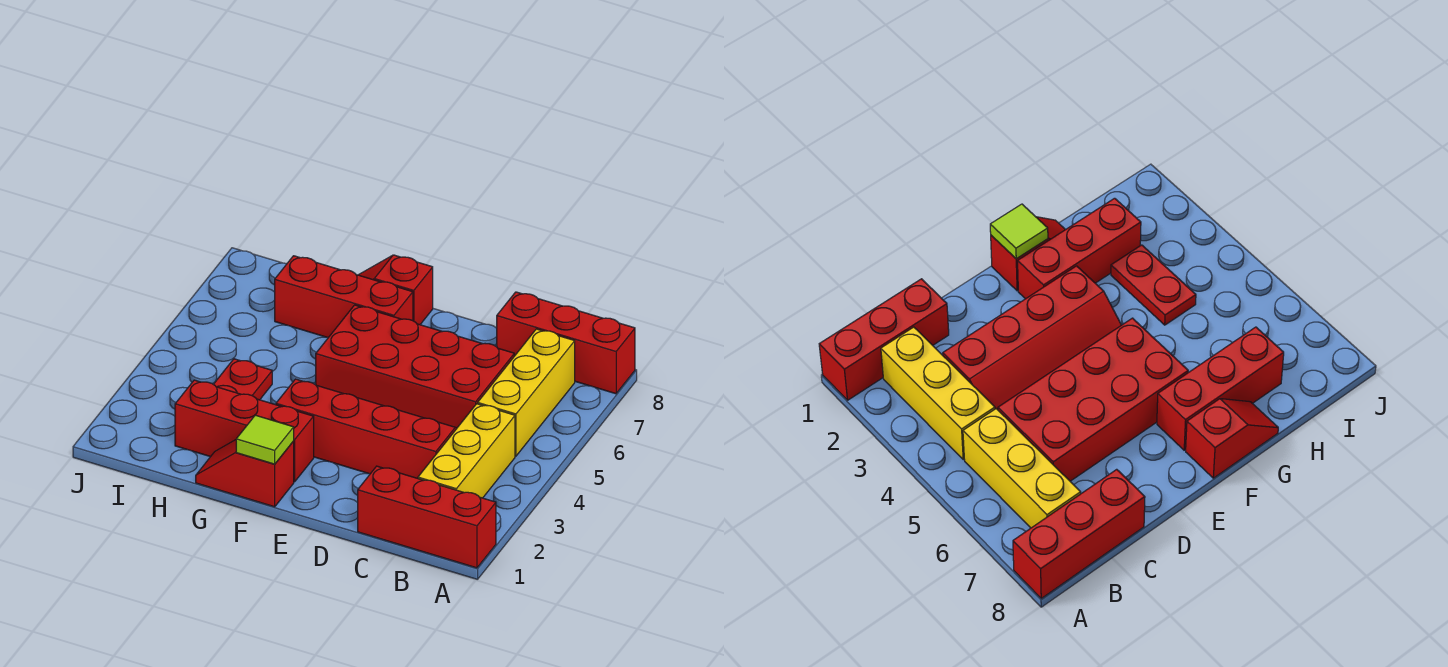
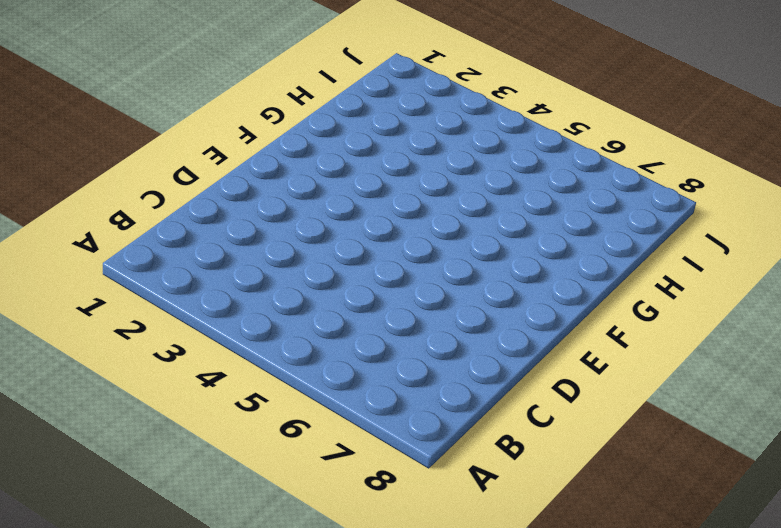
none -> red brick A1:C1 level 1
none -> red brick A8:C8 level 1
none -> yellow brick B2:B4 level 1

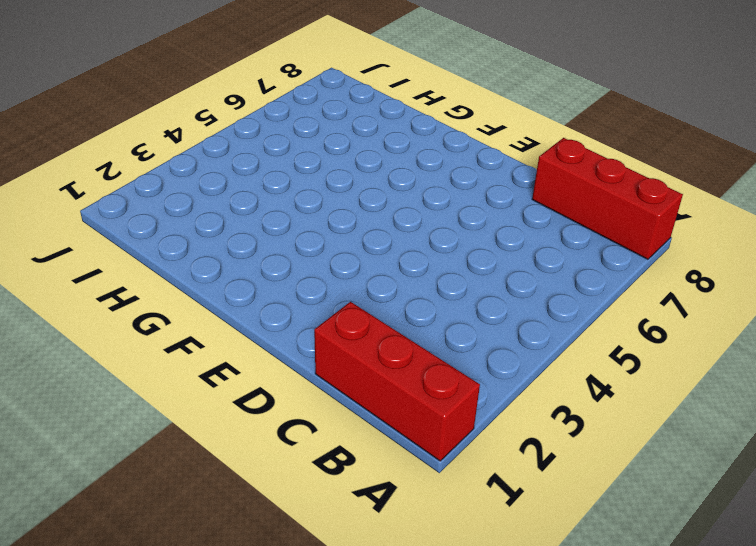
none -> yellow brick B2:B4 level 1
none -> yellow brick B5:B7 level 1
none -> red slope C3:F4 level 1 top 3

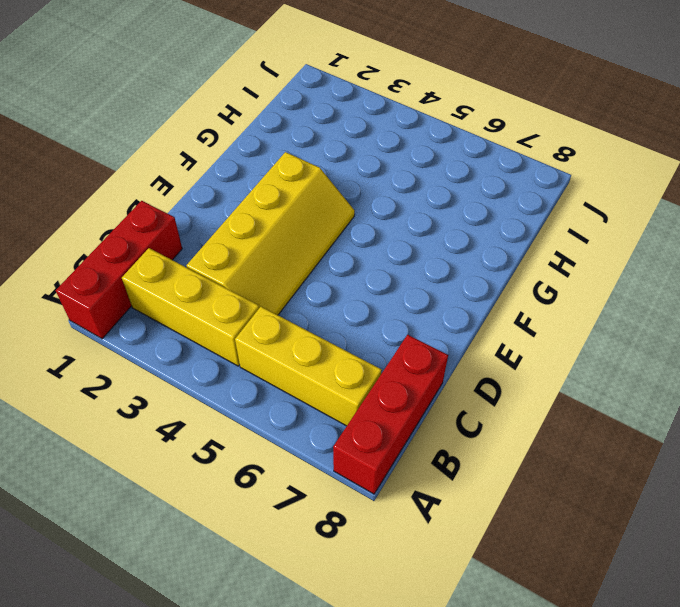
yellow slope C3:F4 level 1 top 3 -> red slope C3:F4 level 1 top 3
none -> red brick C5:F6 level 1
none -> red slope F1:G1 level 1 top F
none -> red brick F2:H2 level 1

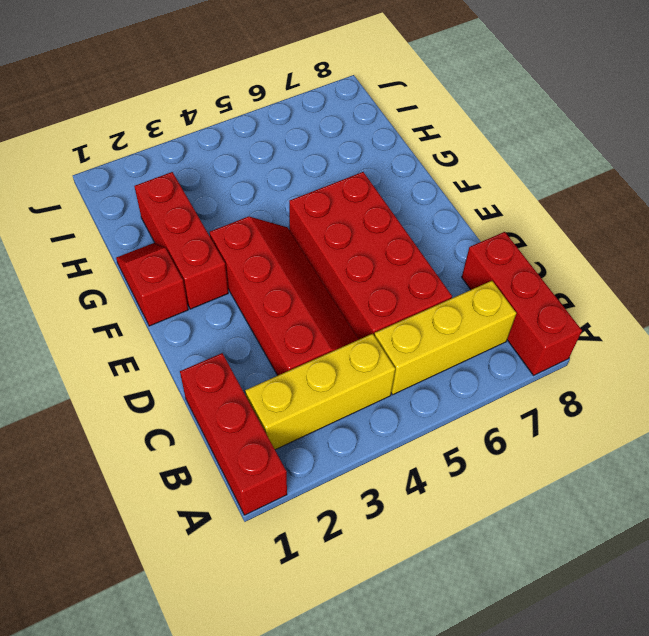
none -> red brick F7:H7 level 1
none -> red slope F8:G8 level 1 top F
none -> red plate H3:H4 level 1

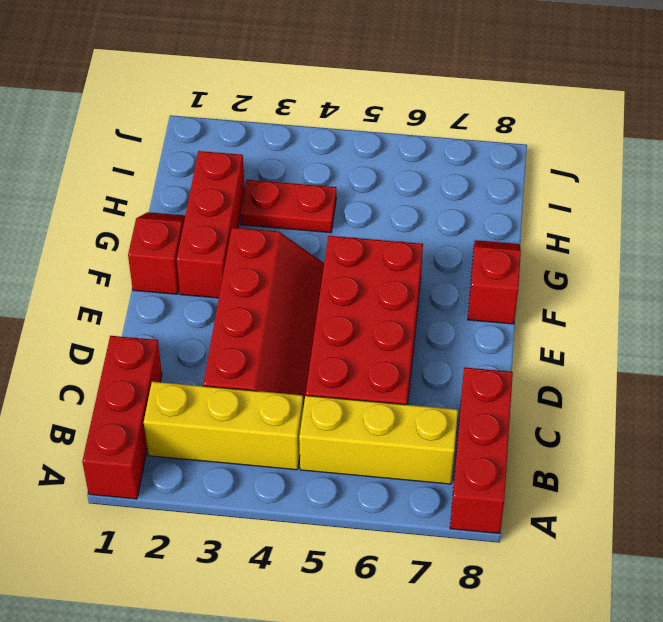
none -> red brick F7:H7 level 1
none -> lime tile F1 level 2

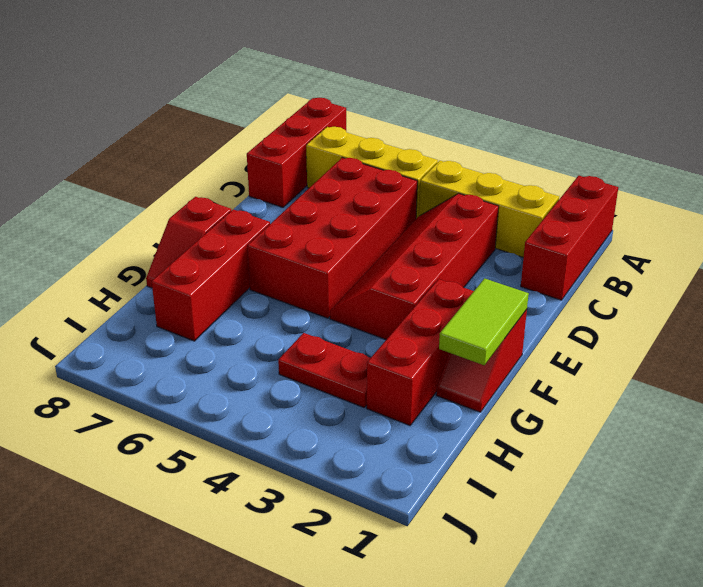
lime tile F1:G1 level 2 -> lime tile F1 level 2

